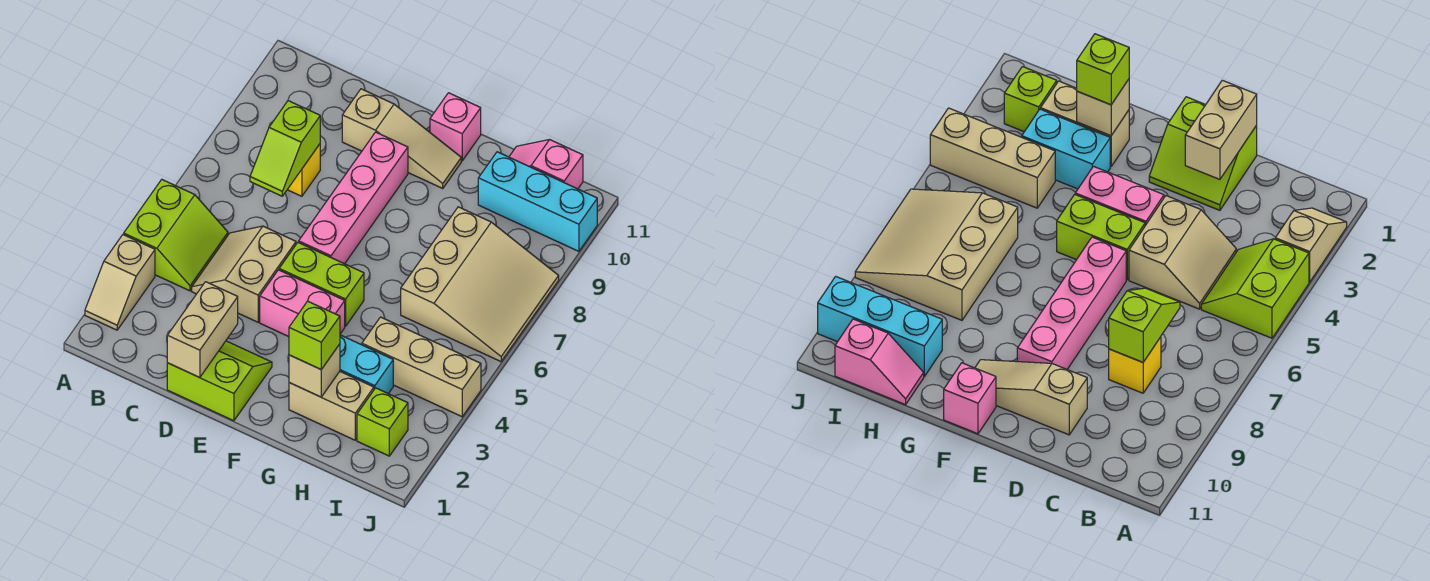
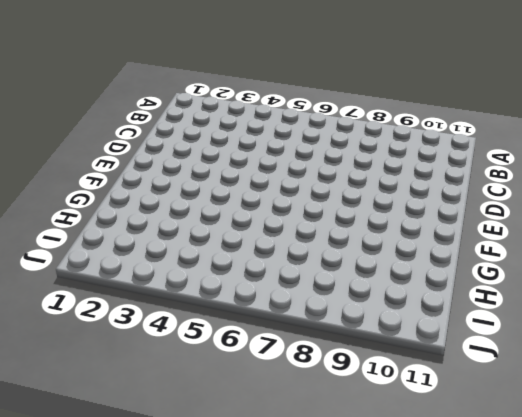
none -> tan slope A2:A3 level 1 top 3
none -> lime slope A4:B5 level 1 top A
none -> tan slope C4:D5 level 1 top D

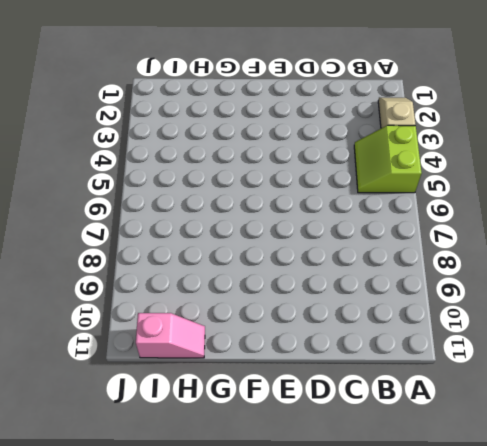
none -> tan slope C4:D5 level 1 top D
none -> yellow brick C8 level 1
none -> lime slope D1:E2 level 1 top 1

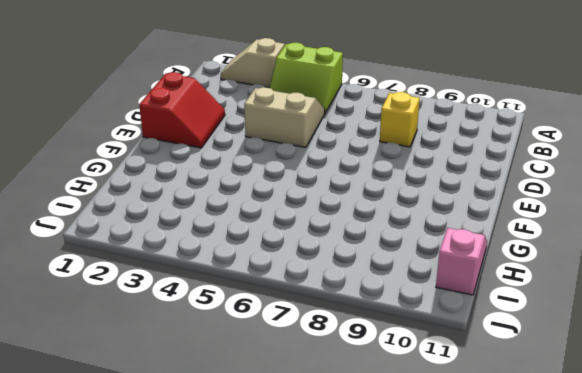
red slope D1:E2 level 1 top 1 -> lime slope D1:E2 level 1 top 1
none -> tan slope D10:F10 level 1 top D
none -> pink brick E4:F4 level 1
none -> lime brick E5:F5 level 1

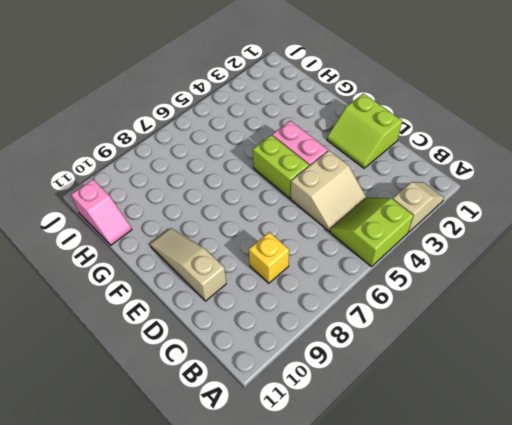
none -> pink brick E6:E9 level 1
none -> pink brick F11 level 1
none -> tan brick G2:H2 level 1

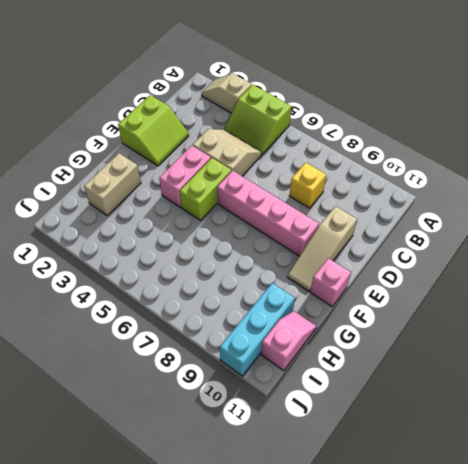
none -> cyan brick G3:H3 level 1
none -> tan brick H4:J4 level 1
none -> tan slope H6:J8 level 1 top H

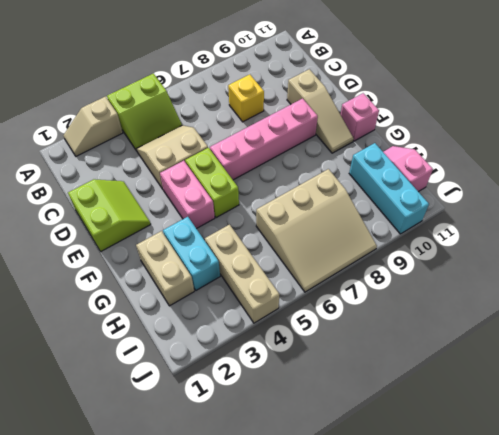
none -> lime brick I2 level 1
none -> lime slope C7:C8 level 2 top 8
none -> tan brick D1:D2 level 2

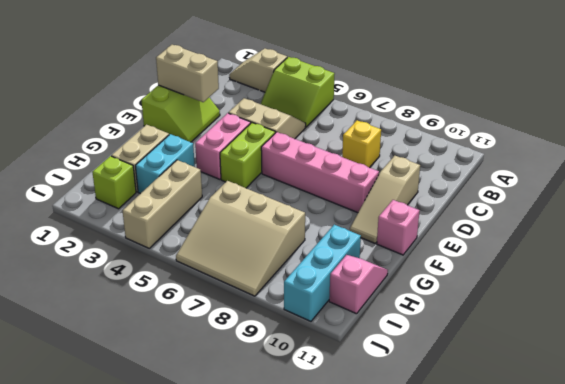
none -> lime slope C7:C8 level 2 top 8
none -> tan brick G2 level 2
none -> lime brick G2 level 3

